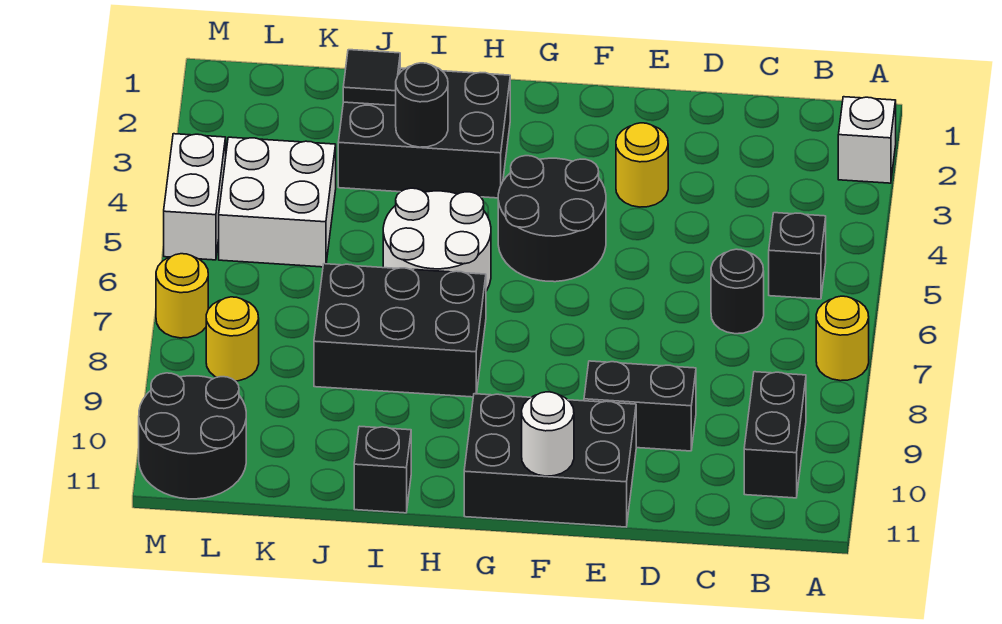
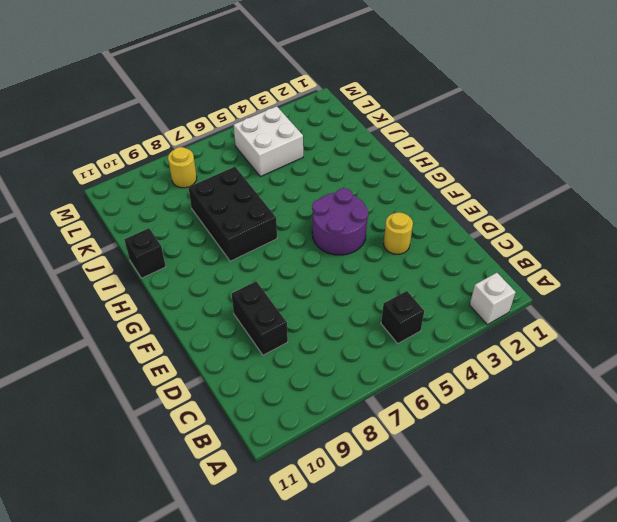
purple round brick F4:G5 level 1 -> black round brick F4:G5 level 1
none -> yellow round brick A7 level 1
none -> black brick B9:B10 level 1
none -> black round brick C6 level 1

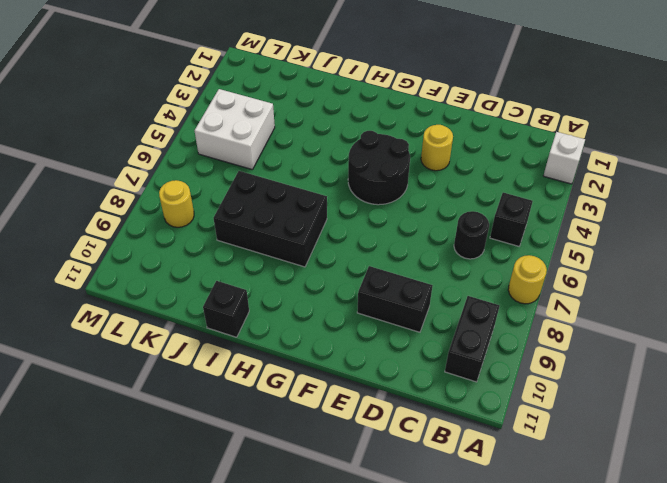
none -> black brick E10:G11 level 1
none -> black brick H2:J3 level 1
none -> white round brick H5:I6 level 1

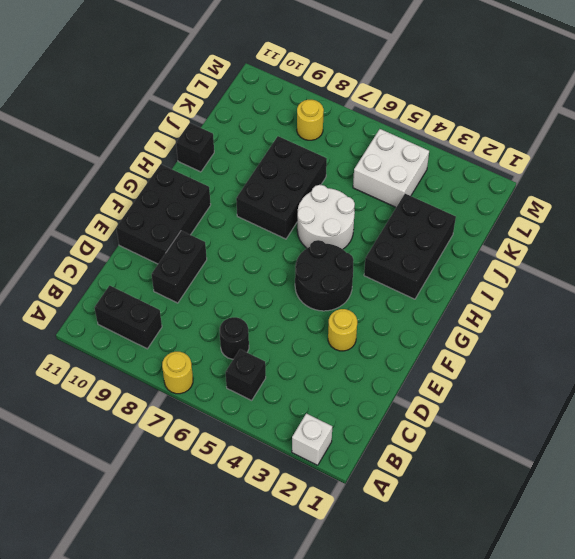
none -> black round brick L10:M11 level 1
none -> white brick M4:M5 level 1
none -> yellow round brick M7 level 1

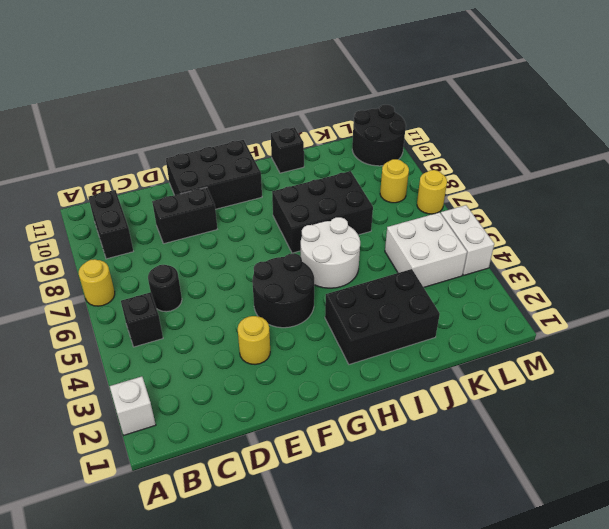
none -> white round brick F11 level 2
none -> black round brick I3 level 2
none -> black tile J2 level 2

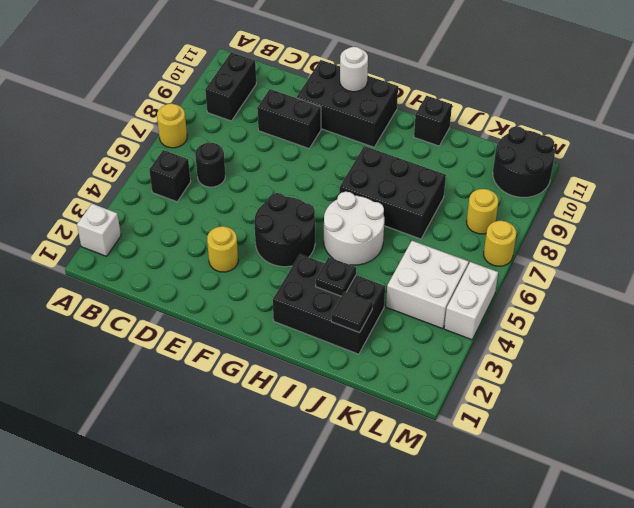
black plate I3 level 2 -> black round brick I3 level 2

